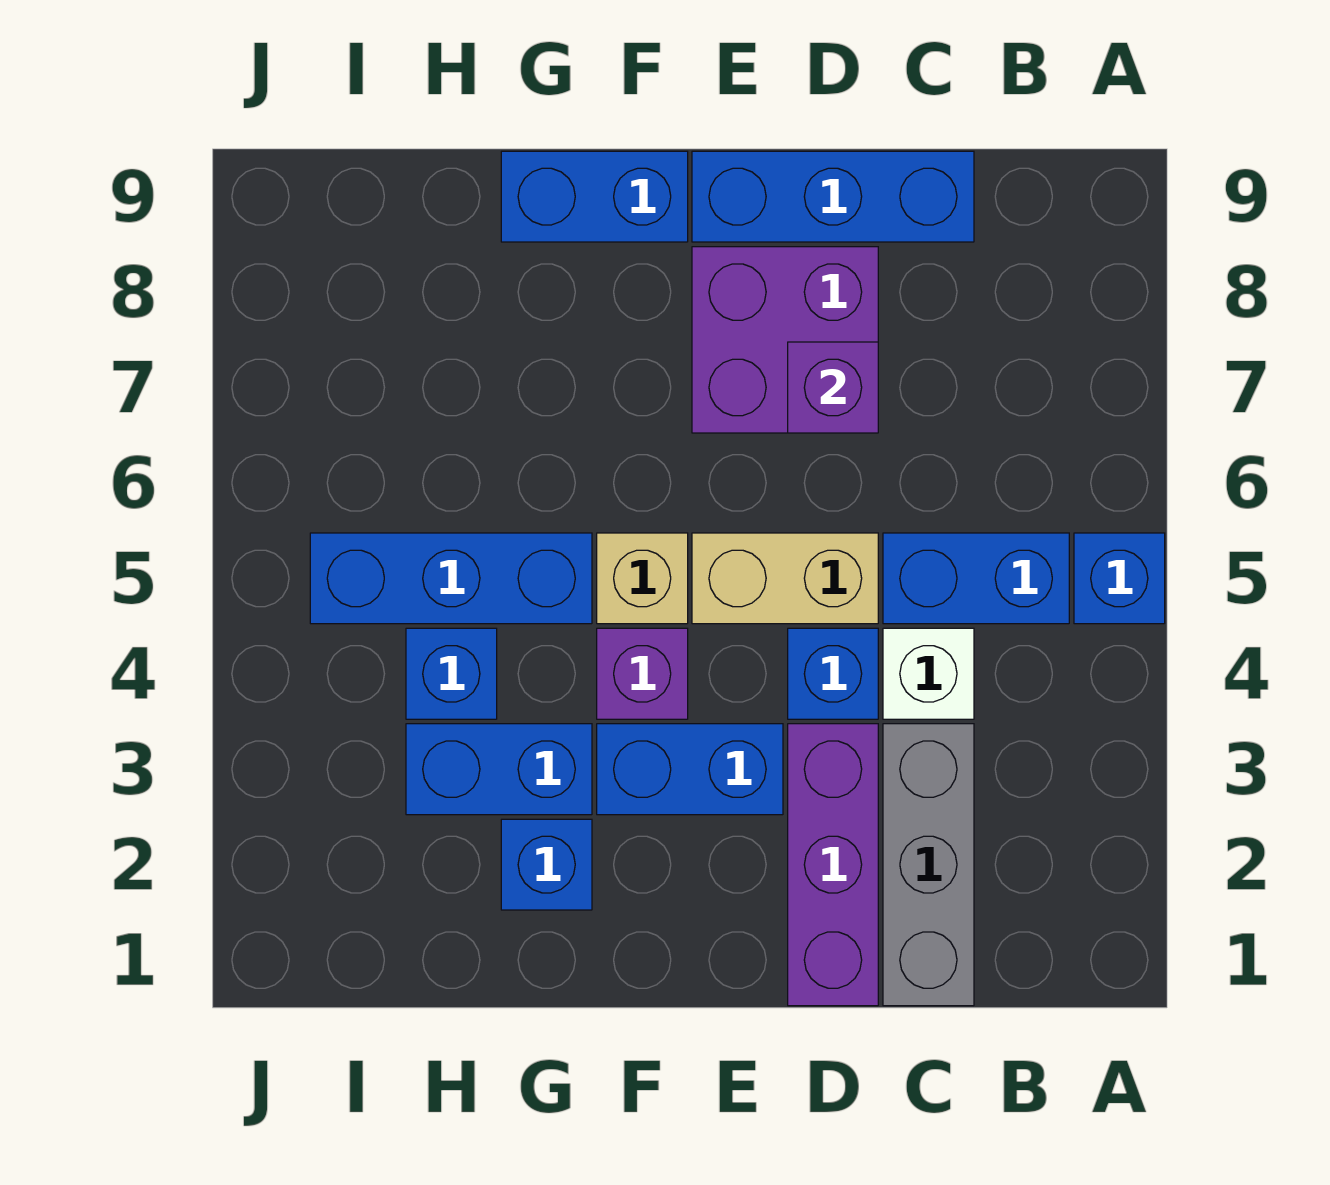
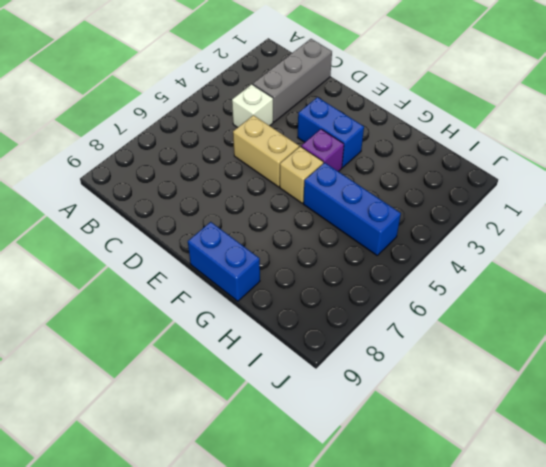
none -> blue brick A5 level 1
none -> blue brick B5:C5 level 1
none -> blue brick C9:E9 level 1

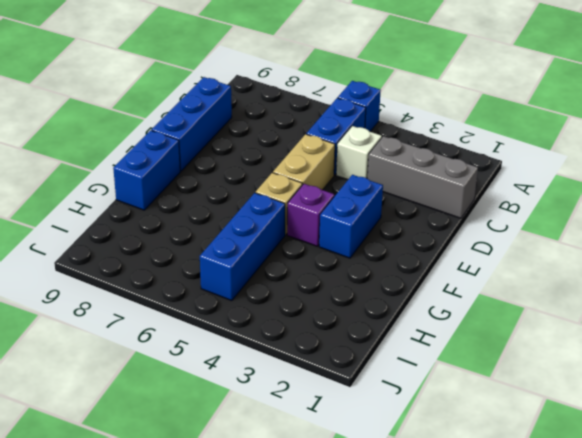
none -> purple brick D1:D3 level 1
none -> blue brick D4 level 1
none -> purple brick D7:E8 level 1

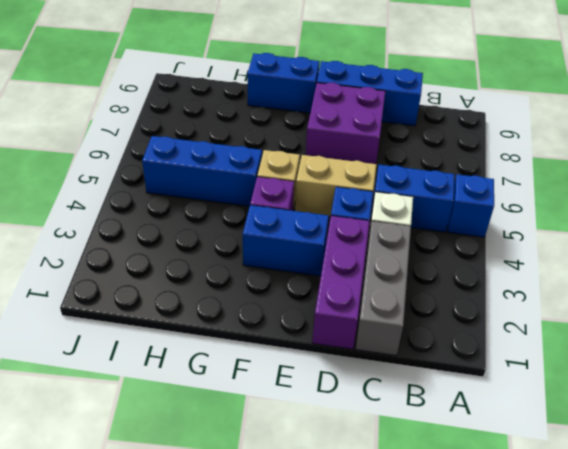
none -> blue brick G2 level 1
none -> blue brick G3:H3 level 1
none -> blue brick H4 level 1

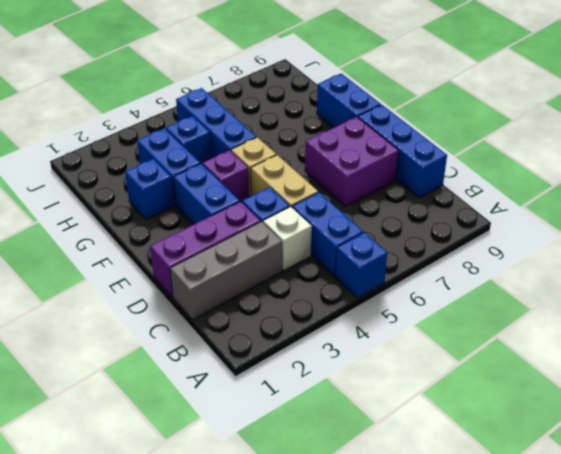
none -> purple brick D7 level 2

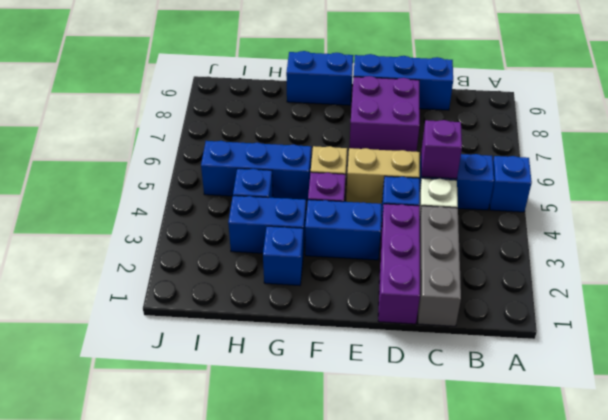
purple brick C5 level 2 -> purple brick D7 level 2

